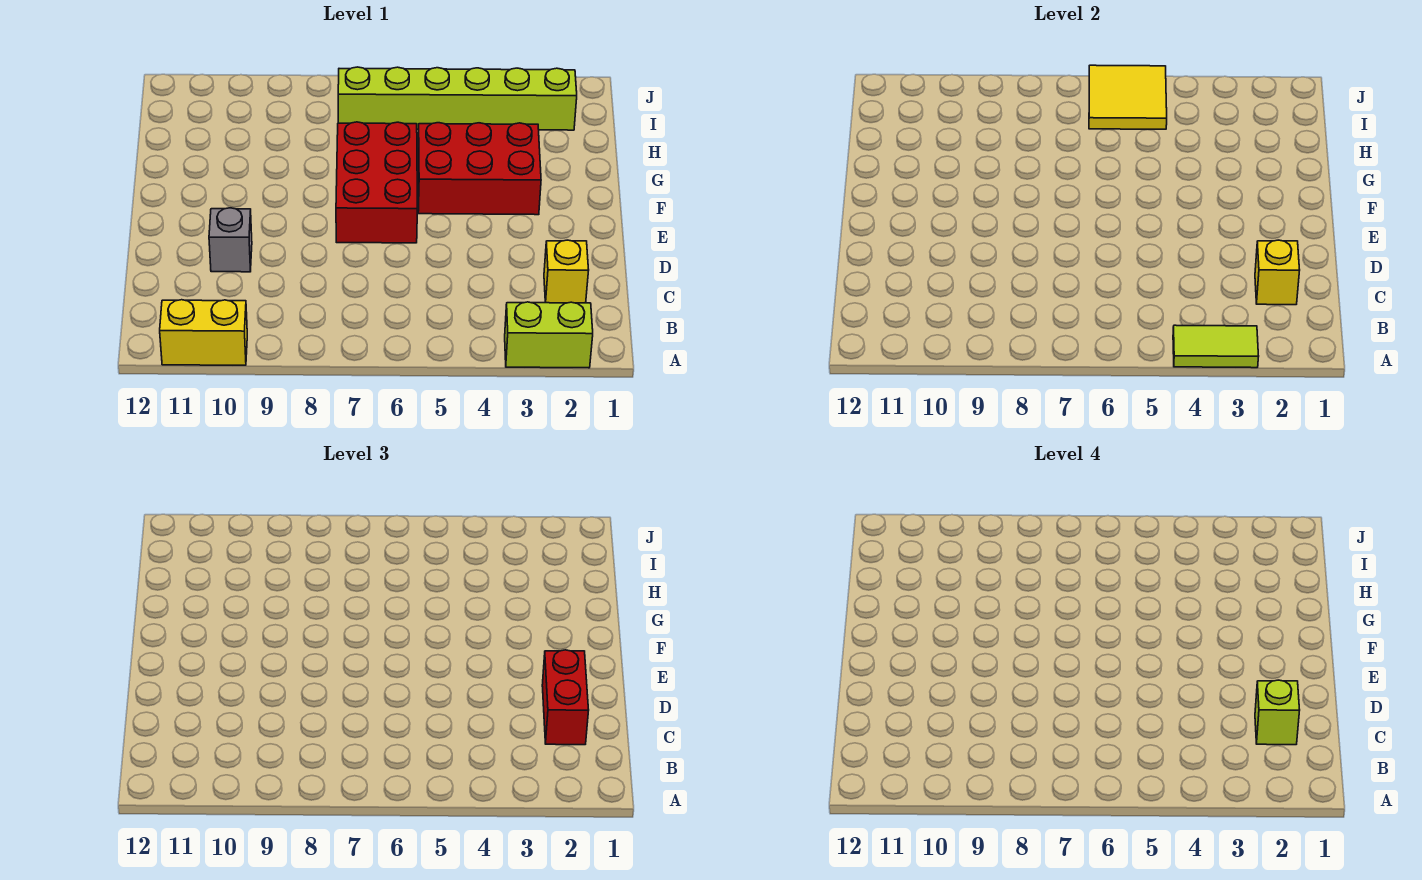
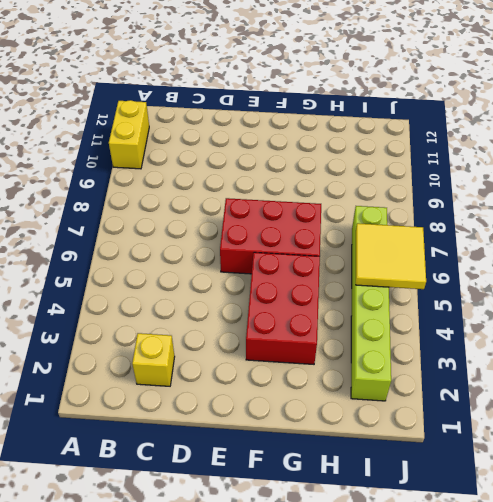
none -> lime brick A2:A3 level 1
none -> grey brick D10 level 1
none -> lime tile A3:A4 level 2

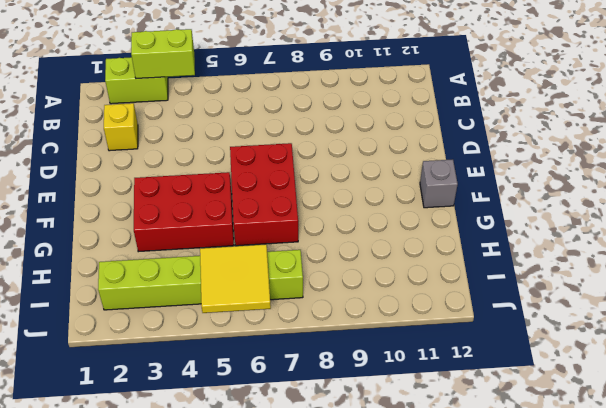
lime brick A3:A4 level 2 -> lime tile A3:A4 level 2
grey brick F12 level 1 -> grey brick D10 level 1
none -> yellow brick A10:A11 level 1
none -> yellow brick C2 level 2
none -> red brick C2:D2 level 3

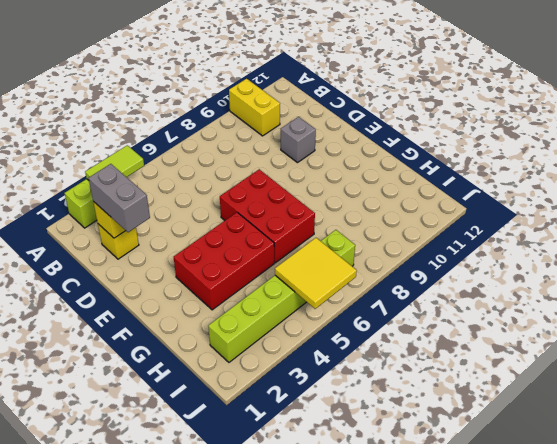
yellow brick A10:B10 level 1 -> yellow brick A10:A11 level 1
grey brick C2:D2 level 3 -> red brick C2:D2 level 3
none -> lime brick C2 level 4

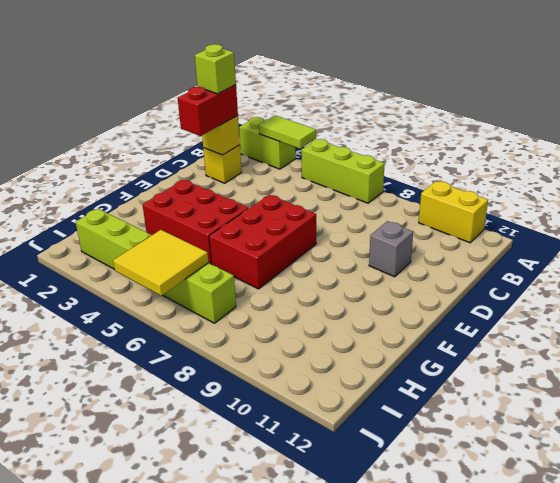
lime brick A5:A7 level 1 -> none

